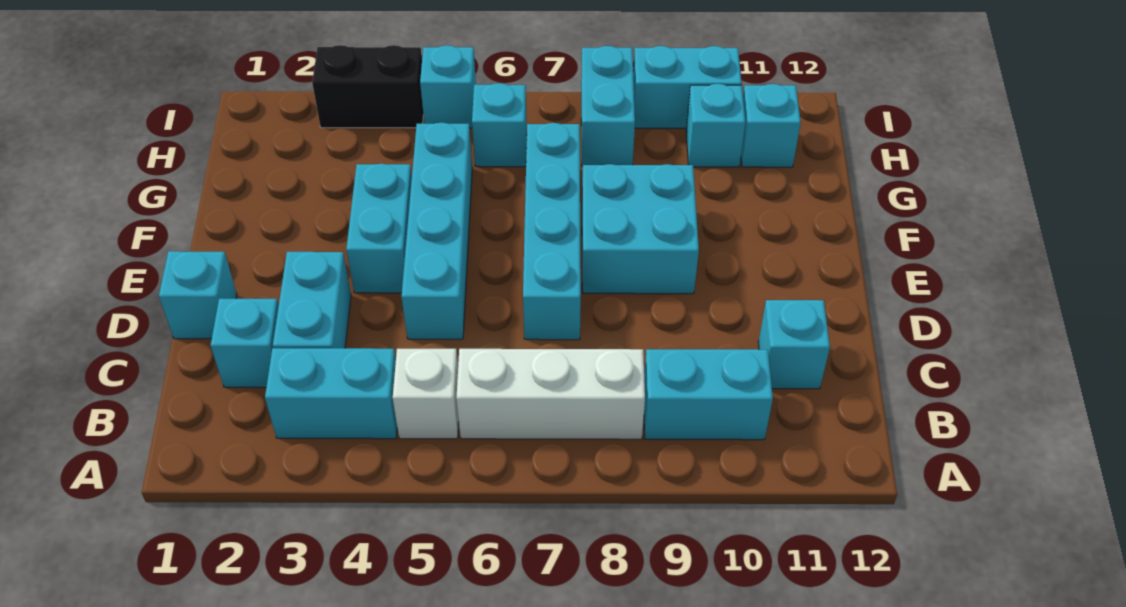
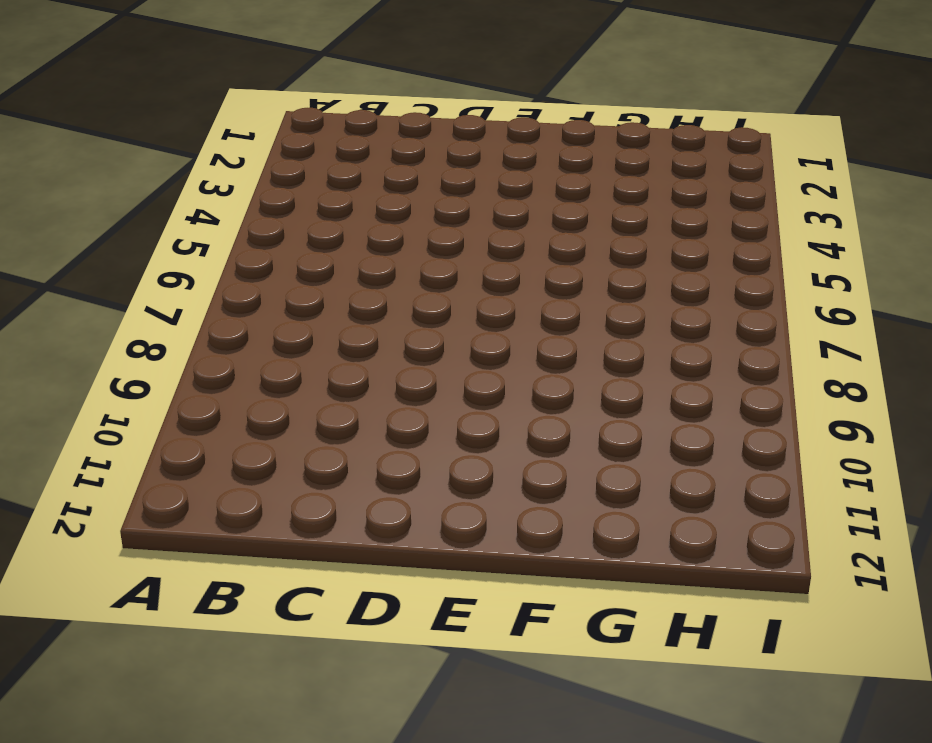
none -> cyan brick B3:B4 level 1
none -> white brick B5 level 1
none -> white brick B6:B8 level 1

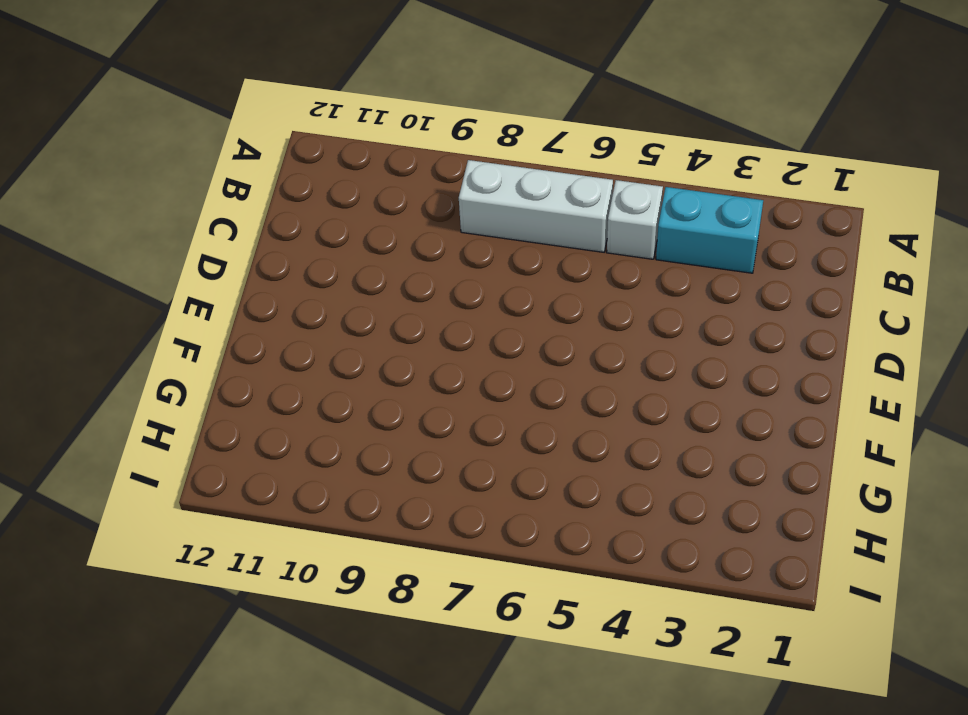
none -> cyan brick B9:B10 level 1
none -> cyan brick C2 level 1
none -> cyan brick C3:D3 level 1

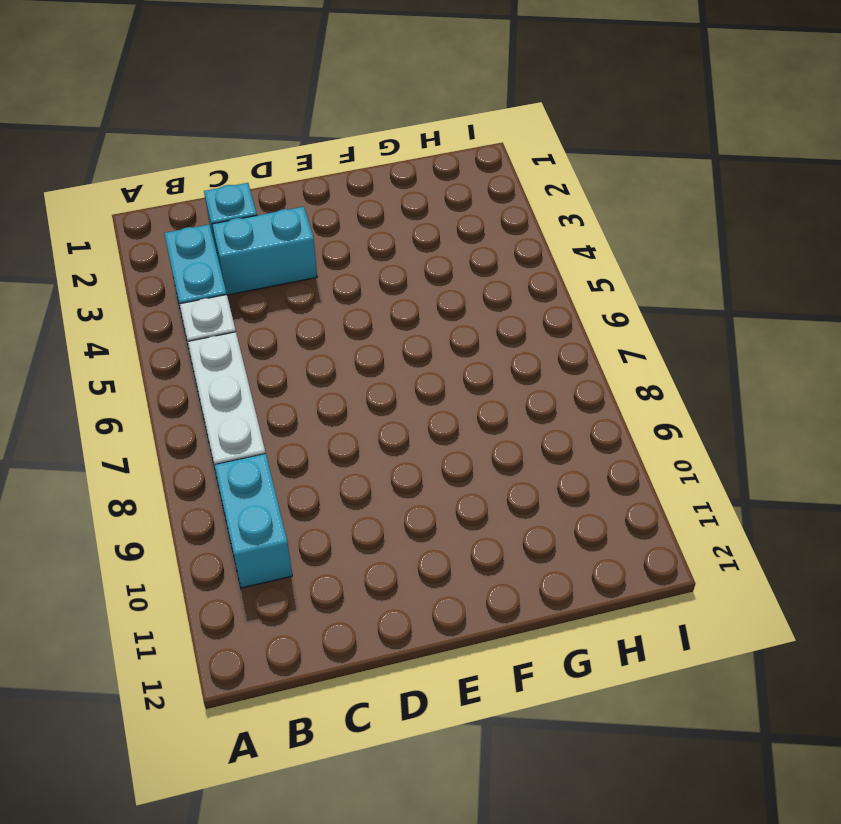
none -> cyan brick C11 level 1
none -> cyan brick D1 level 1
none -> cyan brick D5:G5 level 1

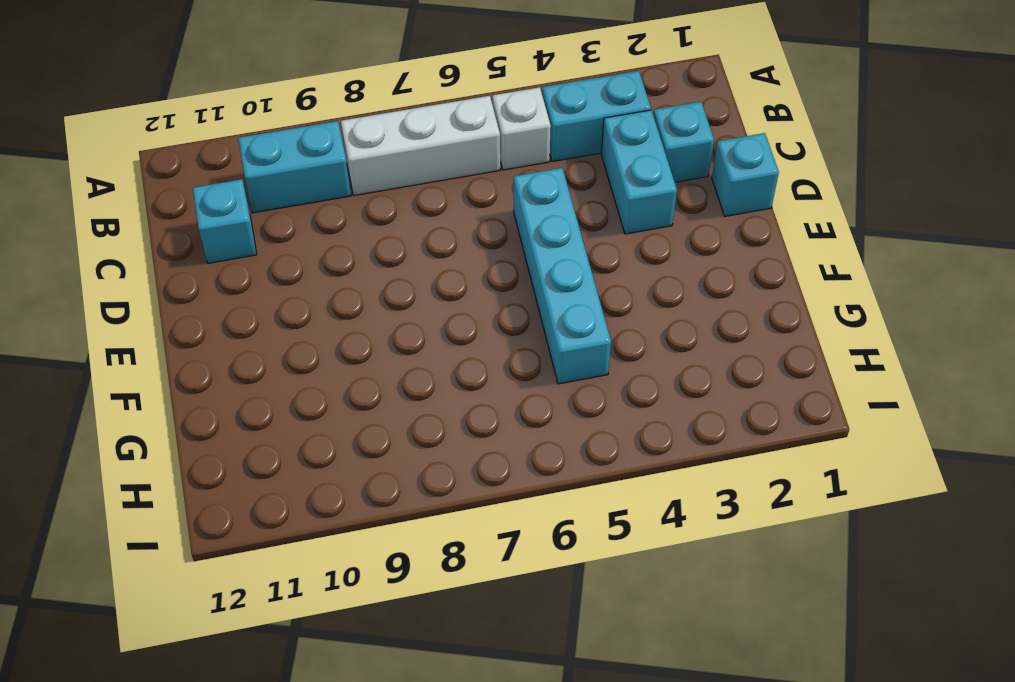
none -> cyan brick D7:G7 level 1
none -> cyan brick E4:F4 level 1
none -> cyan brick E8:F9 level 1

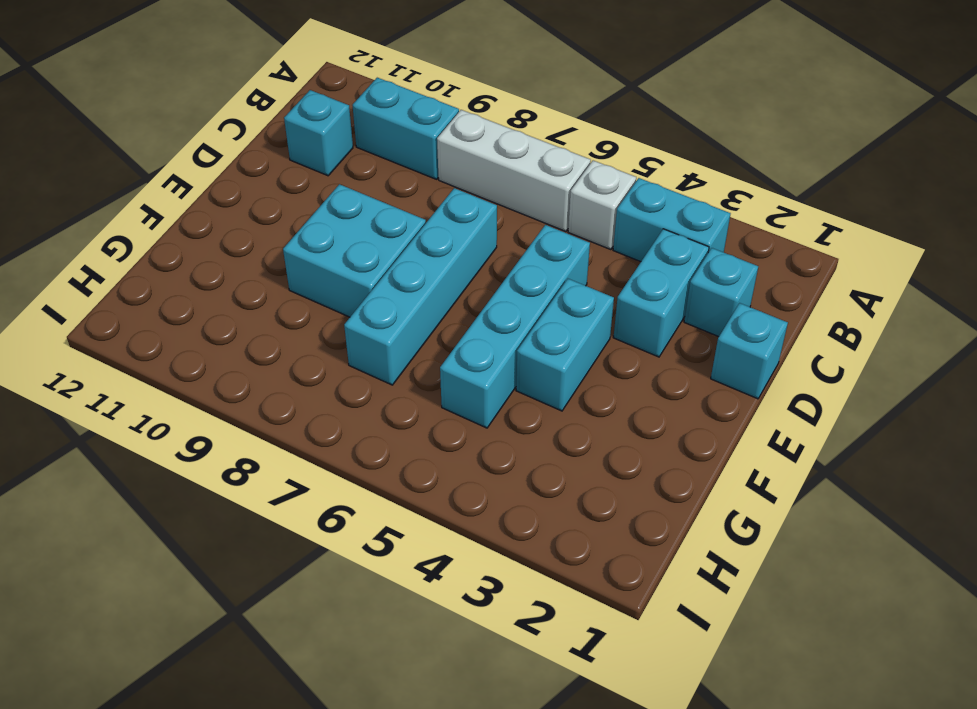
none -> cyan brick H6 level 1
none -> cyan brick H8:I8 level 1
none -> cyan brick H10 level 1

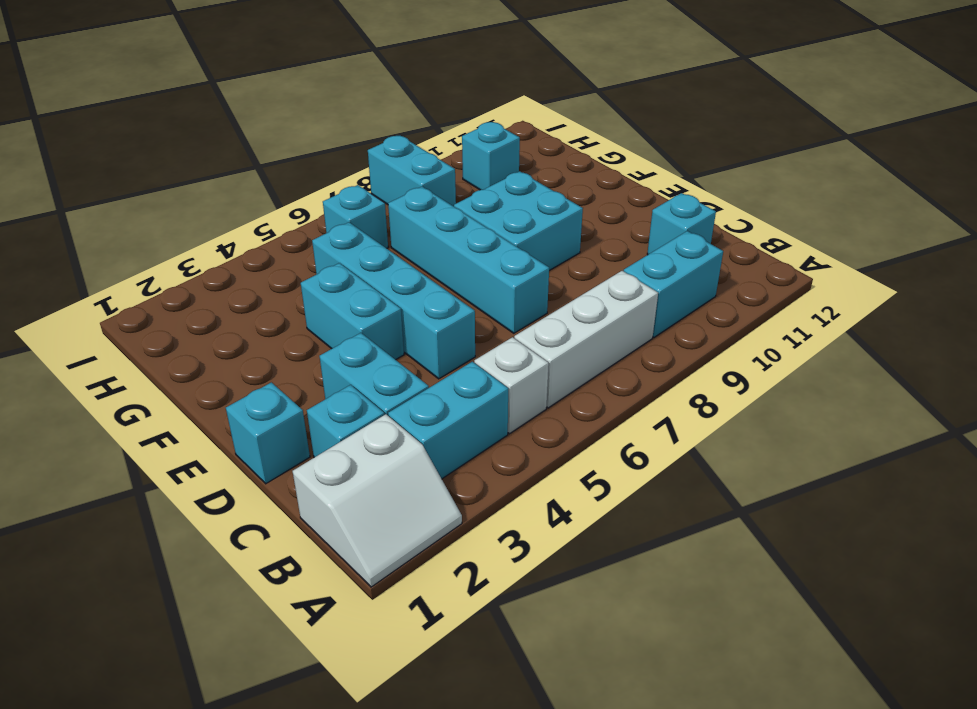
white slope A1:B2 level 1 top B -> none
none -> cyan brick H11 level 1
none -> black brick I3:I4 level 1
none -> cyan brick I5 level 1

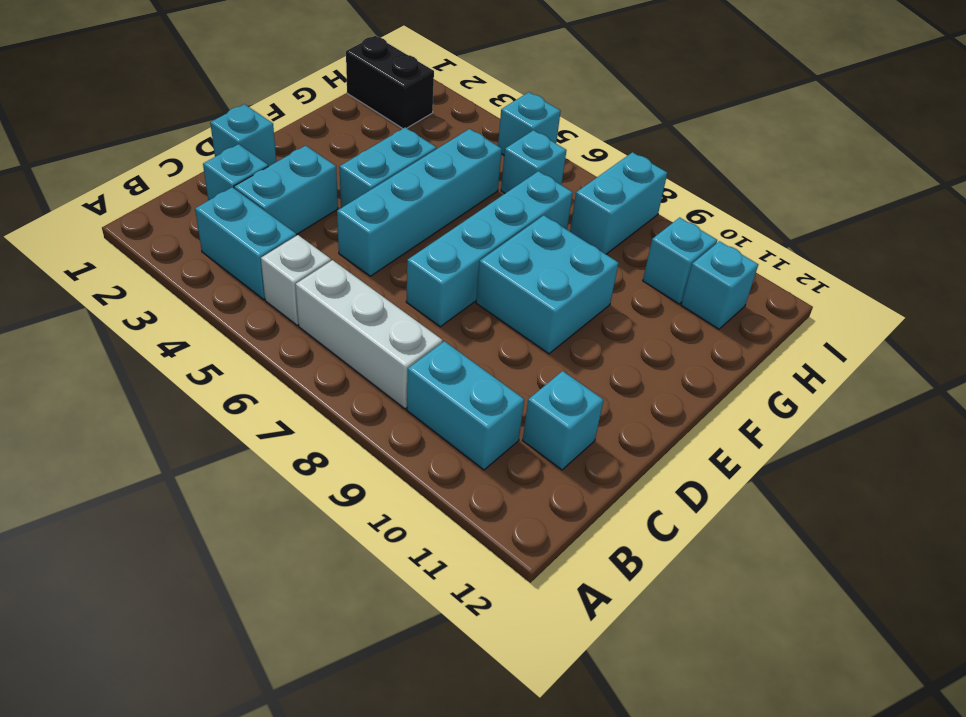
black brick H1:H2 level 1 -> black brick I3:I4 level 1
none -> cyan brick I9:I10 level 1

